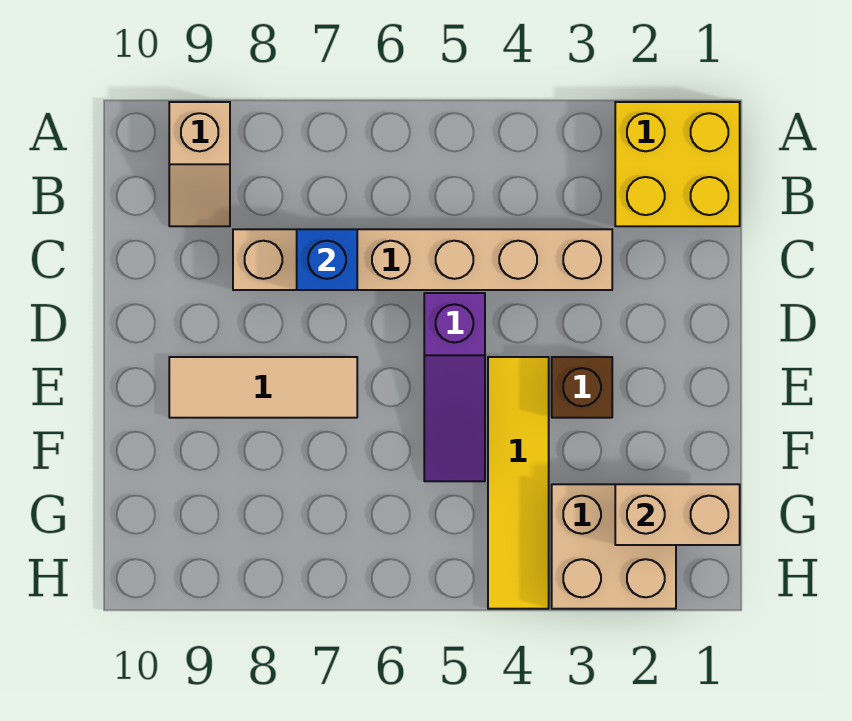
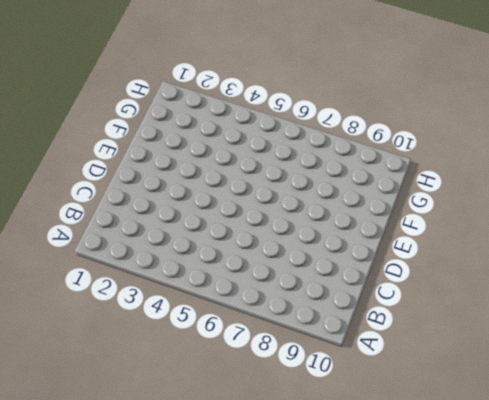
none -> yellow brick A1:B2 level 1
none -> tan slope A9:B9 level 1 top A

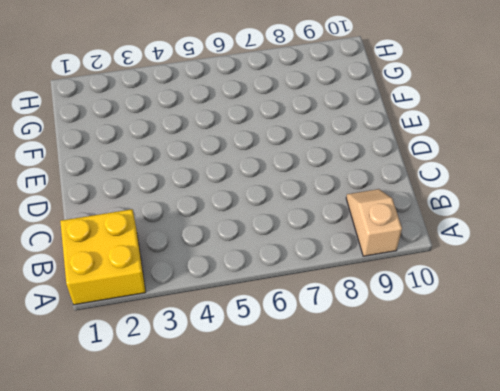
none -> tan brick C3:C8 level 1
none -> purple slope D5:F5 level 1 top D

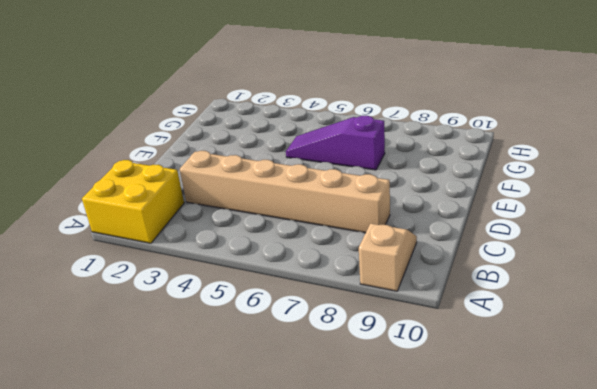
purple slope F5:F7 level 1 top 7 -> purple slope D5:F5 level 1 top D
none -> brown brick E3 level 1
none -> yellow tile E4:H4 level 1

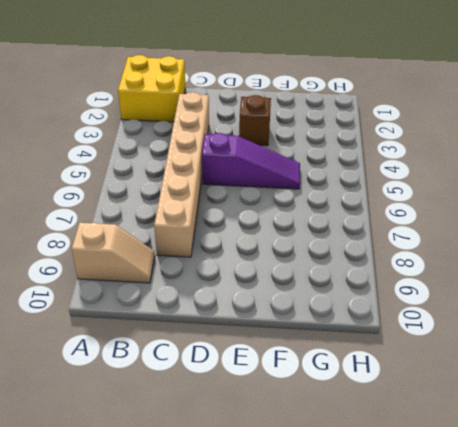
none -> yellow tile E4:H4 level 1
none -> tan tile E7:E9 level 1

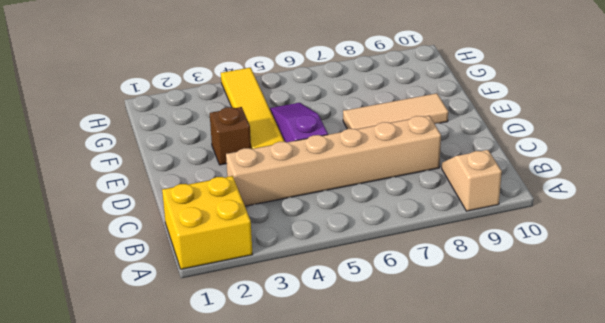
none -> tan brick G2:H3 level 1
none -> blue brick C7 level 2

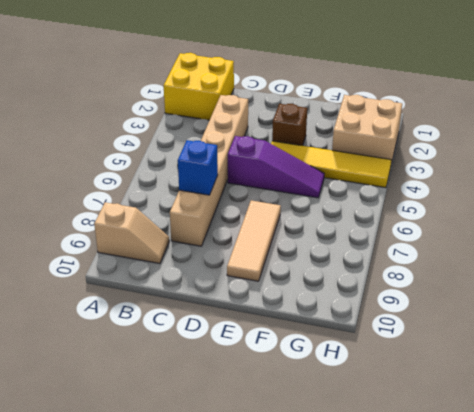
none -> tan brick G1:G2 level 2

